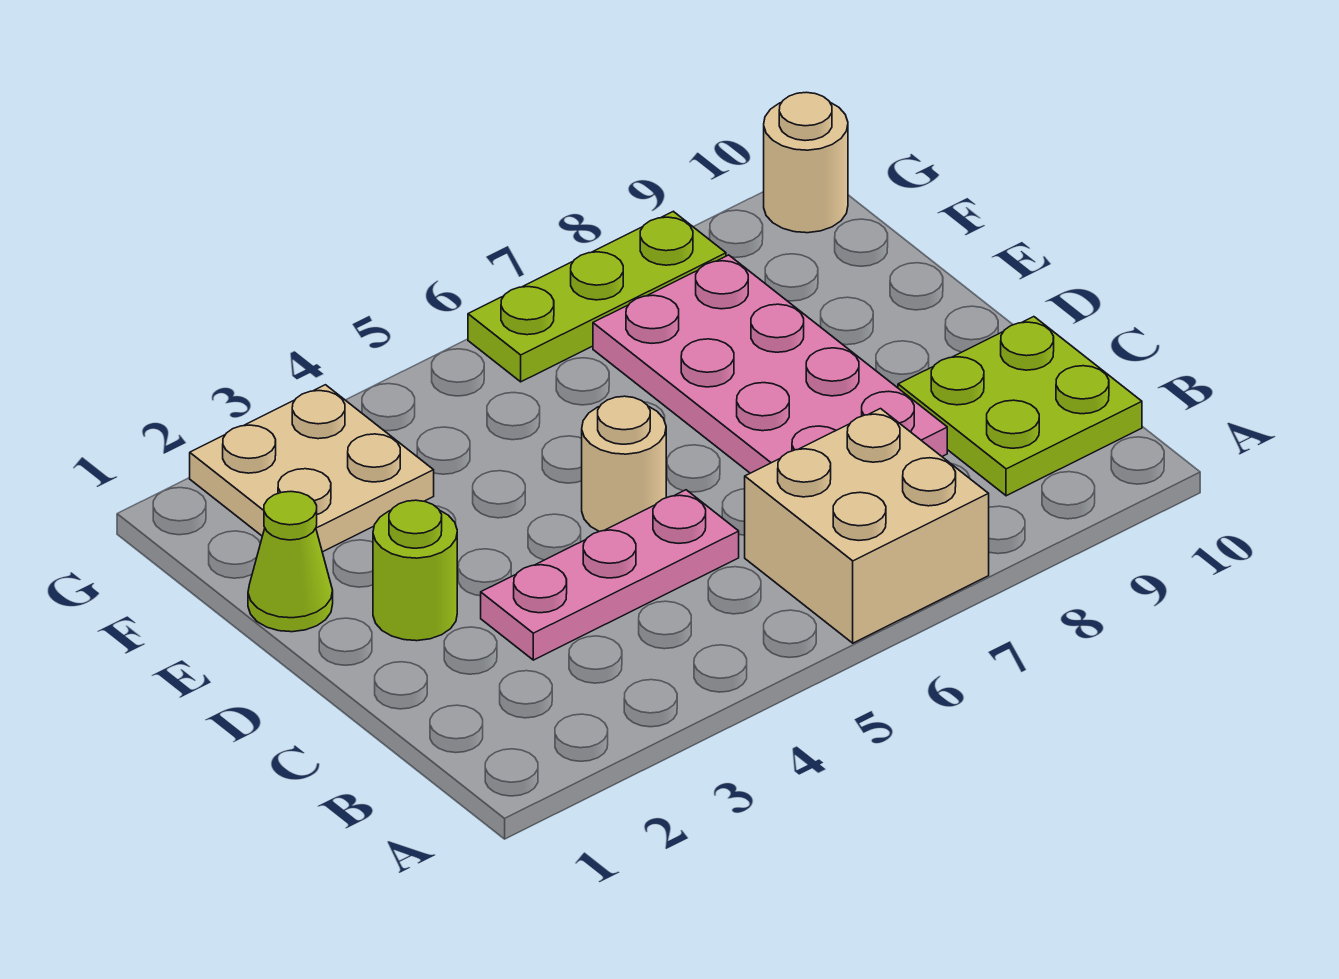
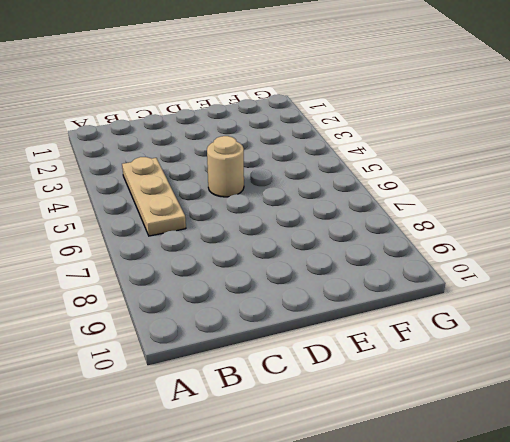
tan plate B4:B6 level 1 -> tan brick A6:B7 level 1
none -> lime plate B9:C10 level 1
none -> pink plate C3:C5 level 1

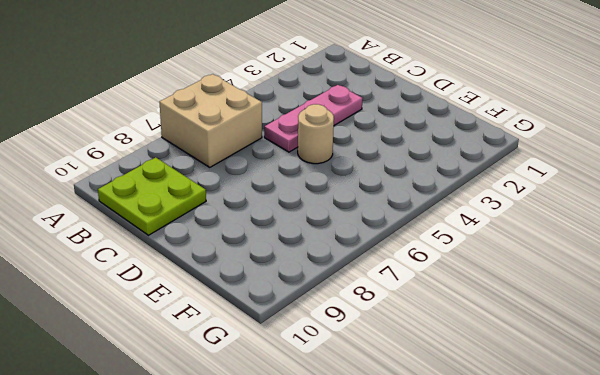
none -> pink plate C7:F8 level 1
none -> lime round brick D2 level 1

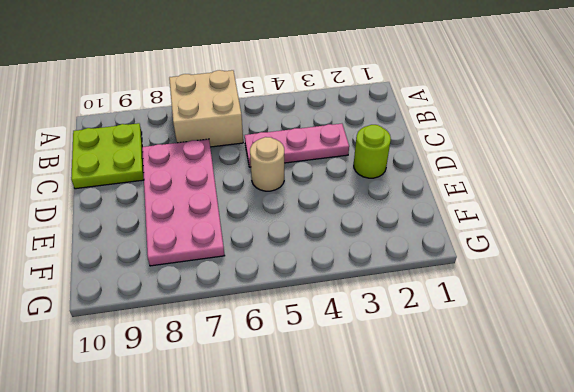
none -> lime cone E1 level 1
none -> tan plate F2:G3 level 1

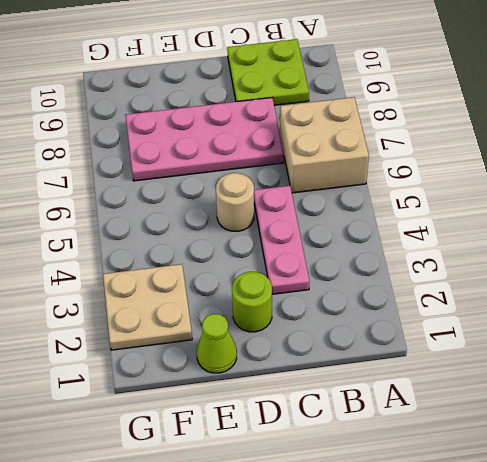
none -> lime plate G6:G8 level 1
none -> tan round brick G10 level 1

